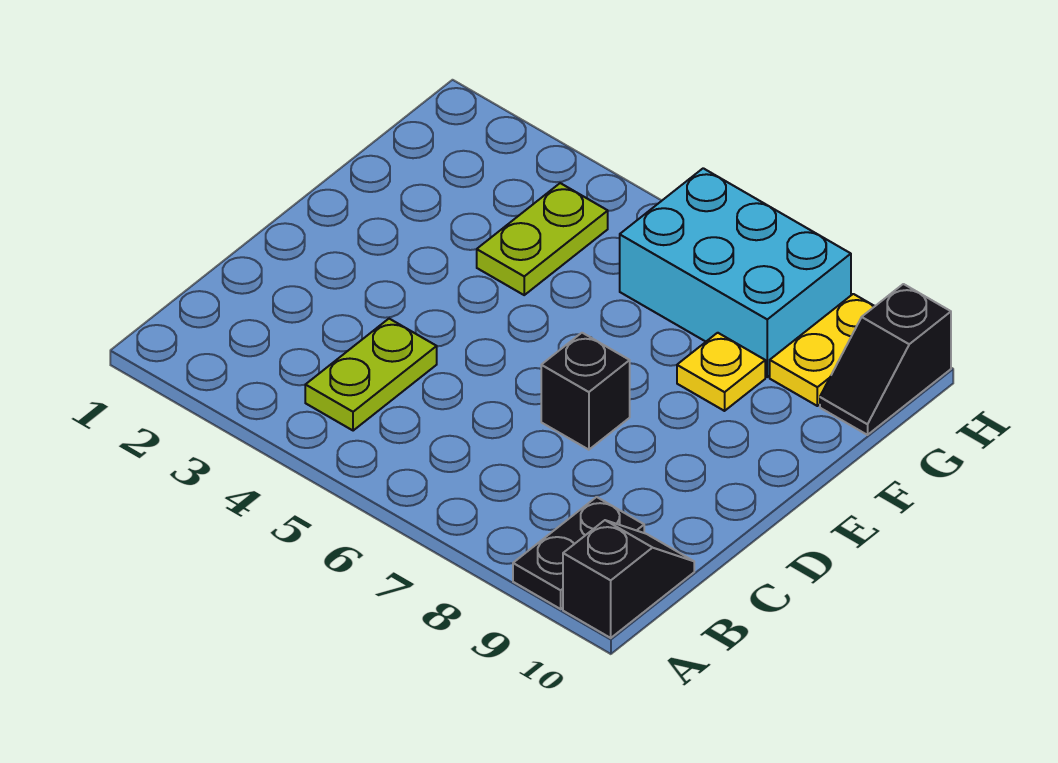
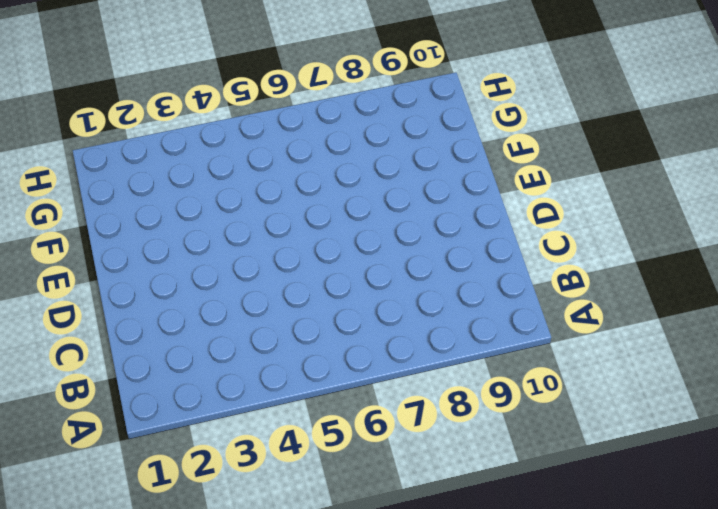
none -> black plate A9:B9 level 1
none -> black slope A10:B10 level 1 top A

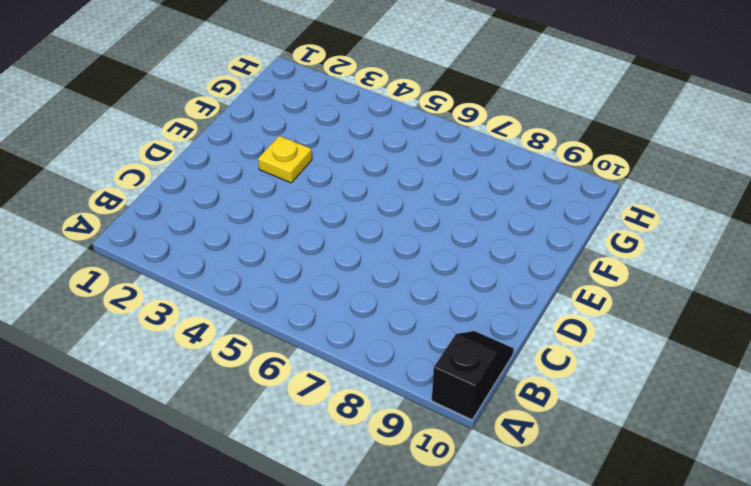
yellow plate E3 level 1 -> yellow plate F8 level 1
none -> black plate A9:B9 level 1
none -> lime plate B4:C4 level 1

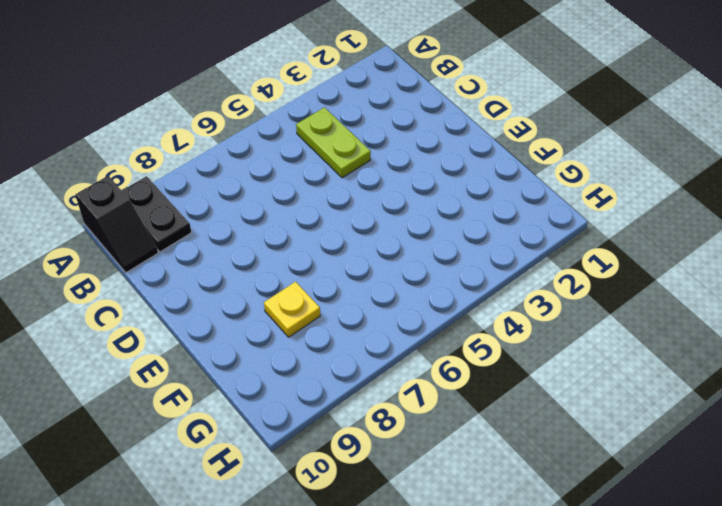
none -> black brick D7 level 1
none -> lime plate F4:G4 level 1

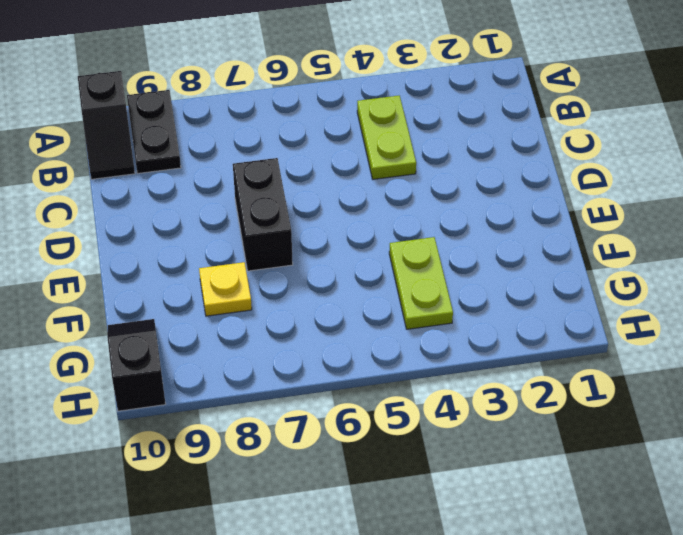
black brick D7:E7 level 1 -> black brick D7 level 1
none -> cyan brick G6:H8 level 1
none -> yellow plate G9:H9 level 1

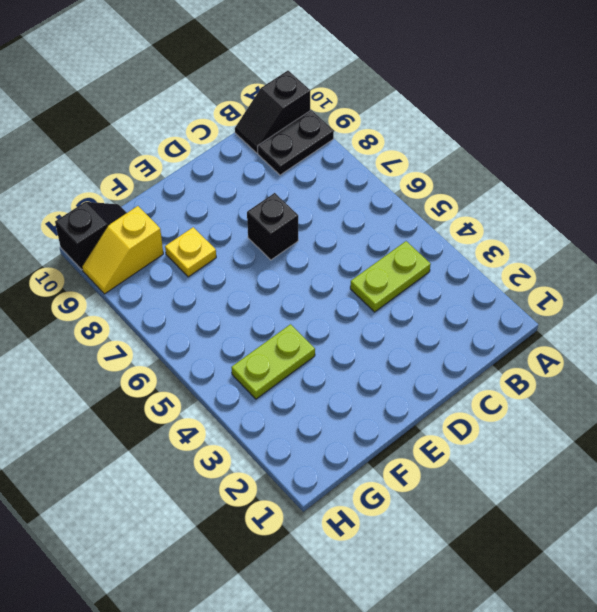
yellow slope G9:H9 level 1 top G -> yellow plate G9:H9 level 1
none -> cyan brick G6:H8 level 1

